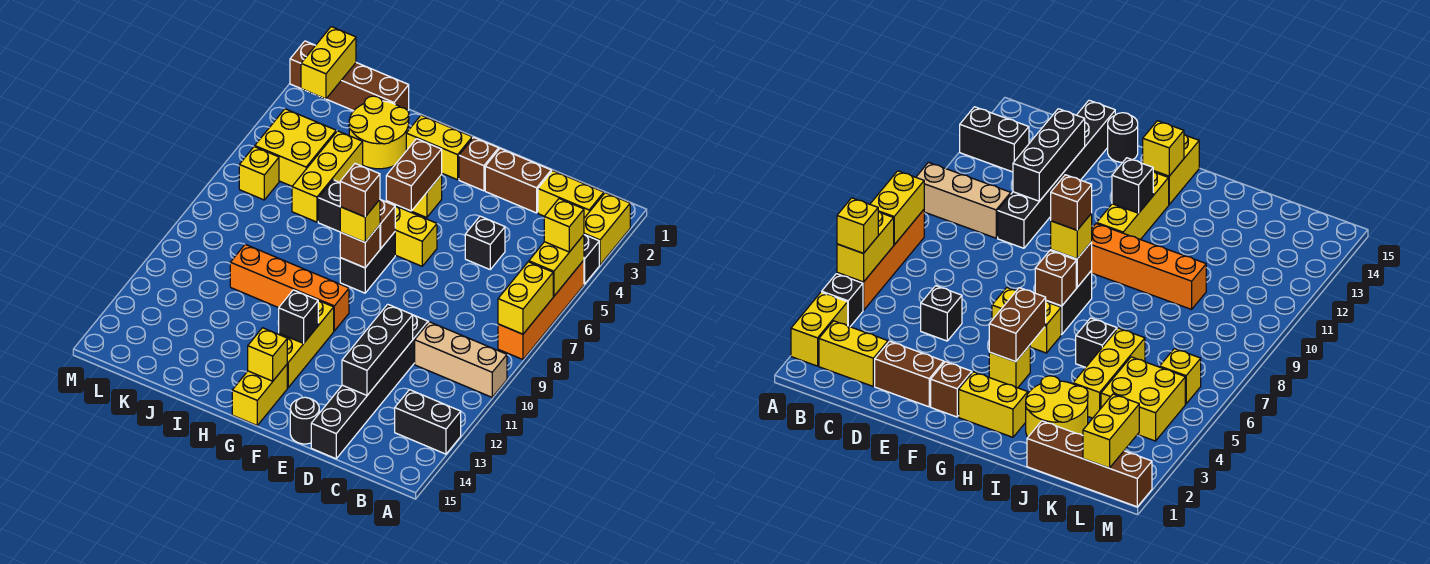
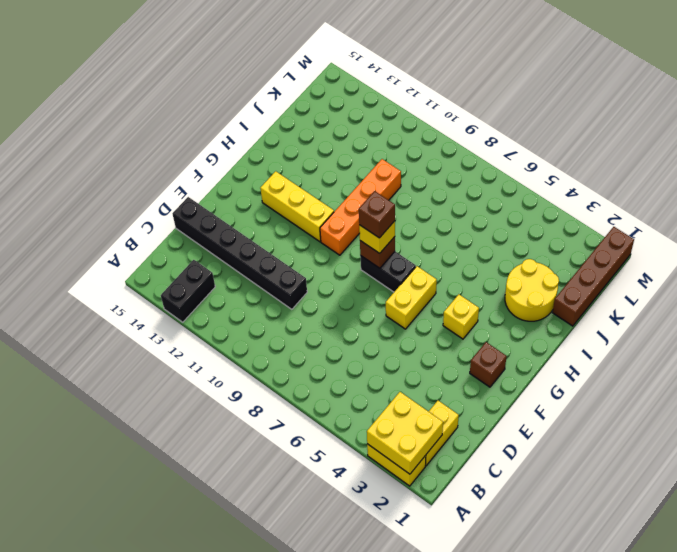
yellow brick A2:B3 level 2 -> yellow brick K4:L5 level 1
none -> black brick A4 level 1
none -> orange brick A5:A8 level 1
none -> tan brick A10:C10 level 1
none -> brown brick D2:E2 level 1

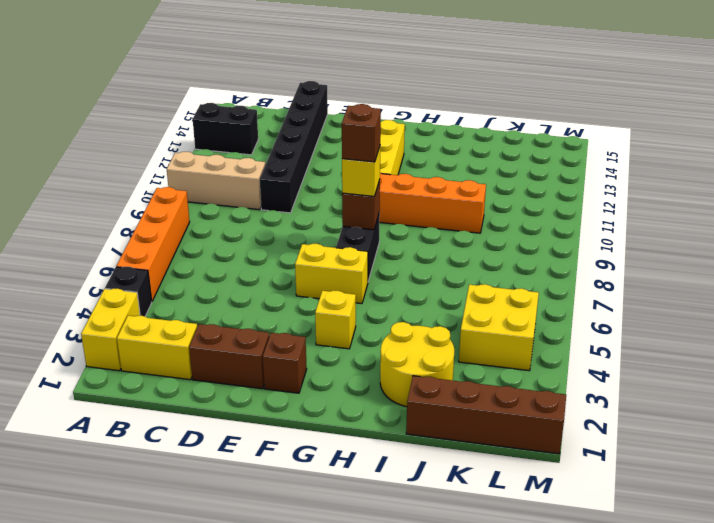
none -> black brick D5 level 1
none -> black round brick E15 level 1
none -> yellow brick G2:H2 level 1
none -> yellow brick G14:G15 level 1

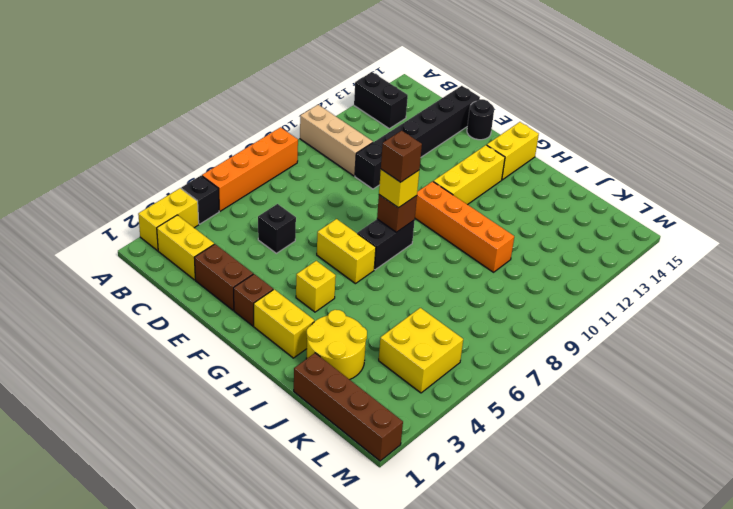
none -> black brick I6 level 1
none -> yellow brick J4:J6 level 1
none -> yellow brick L6 level 1
none -> yellow brick A5:A6 level 2

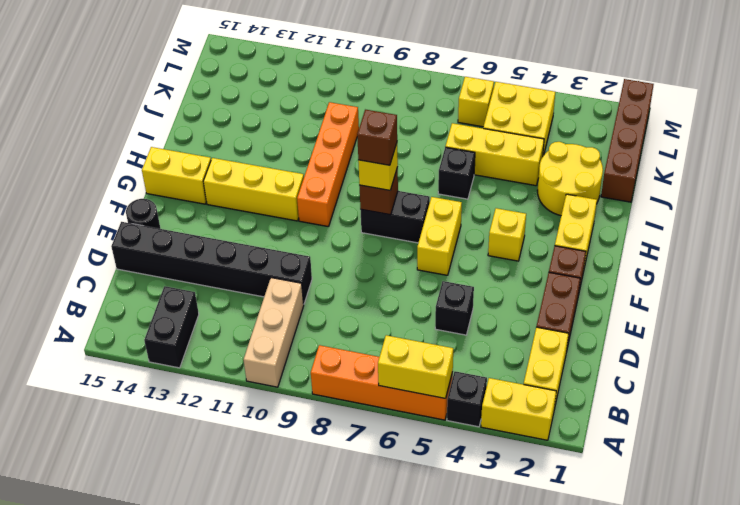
none -> yellow brick A7:A8 level 2
none -> black brick D11:D13 level 2
none -> brown brick G4:G5 level 2
none -> brown brick G7 level 2

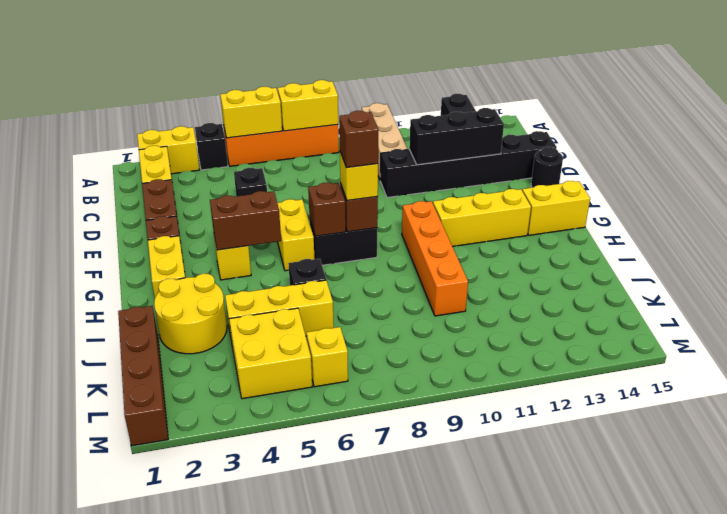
none -> black brick G12 level 2
none -> yellow brick G14 level 2
none -> yellow brick L1:L2 level 2
none -> yellow brick A5 level 3

